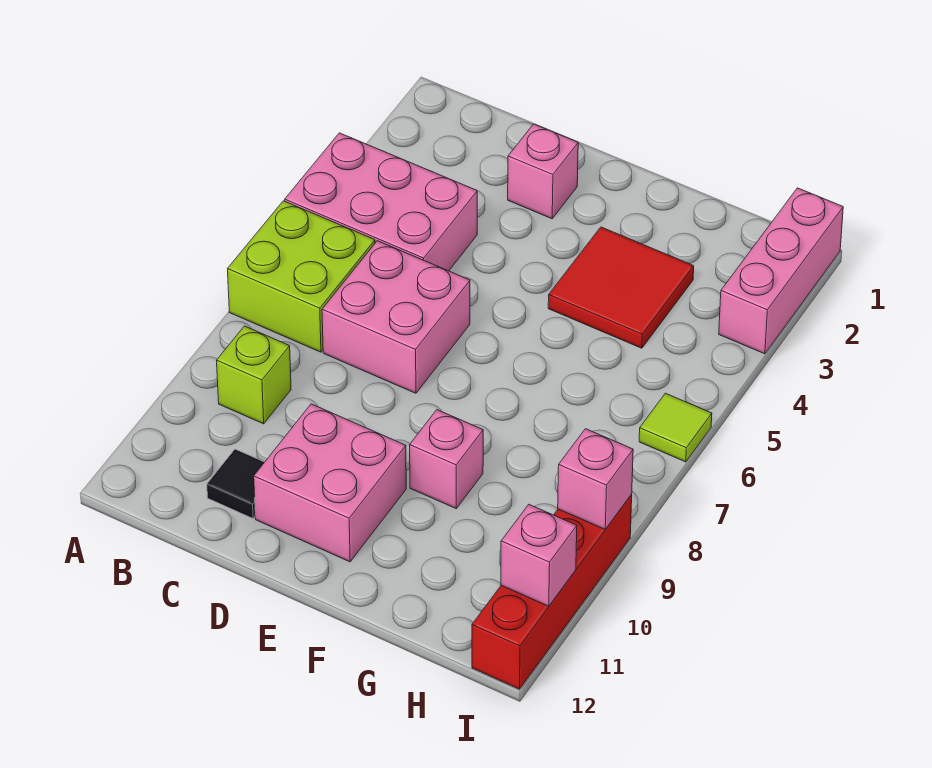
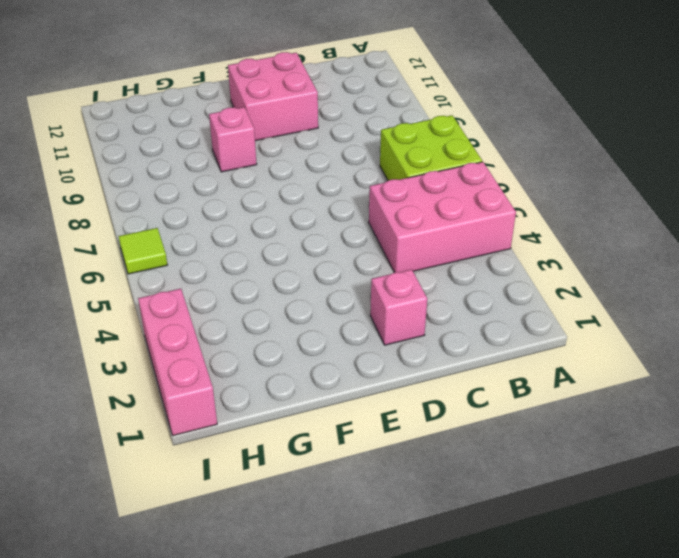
none -> lime brick B9 level 1
none -> pink brick C6:D7 level 1
none -> black tile C11 level 1

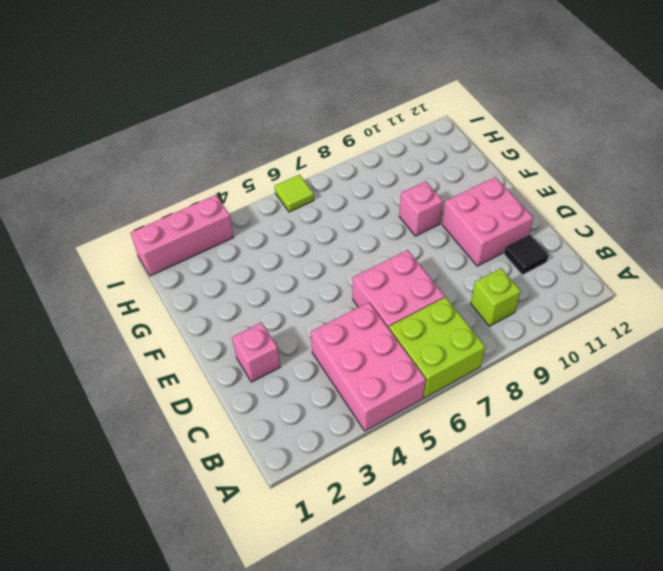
none -> red tile F3:G4 level 1
none -> red brick I9:I12 level 1
none -> pink brick I9 level 2

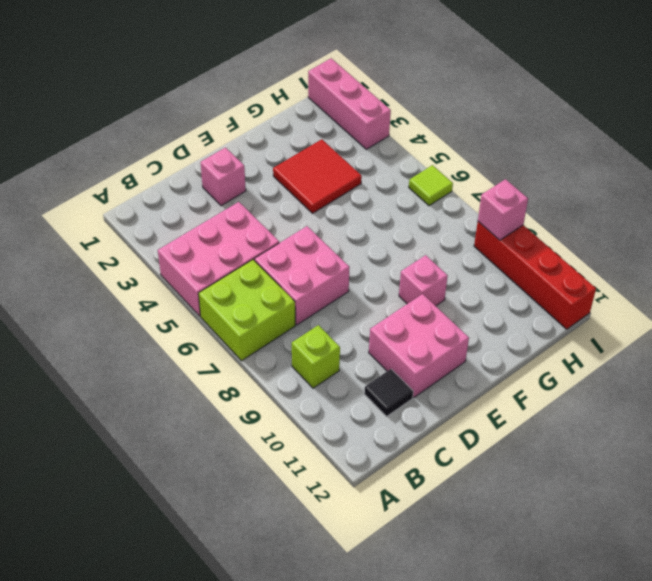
none -> pink brick I11 level 2

